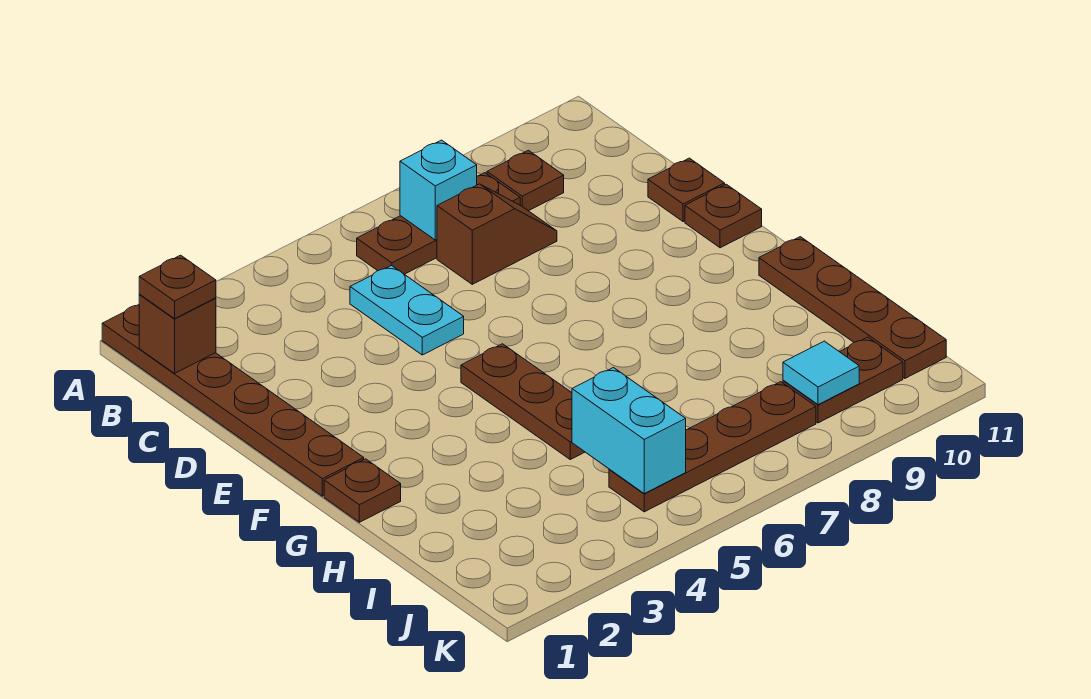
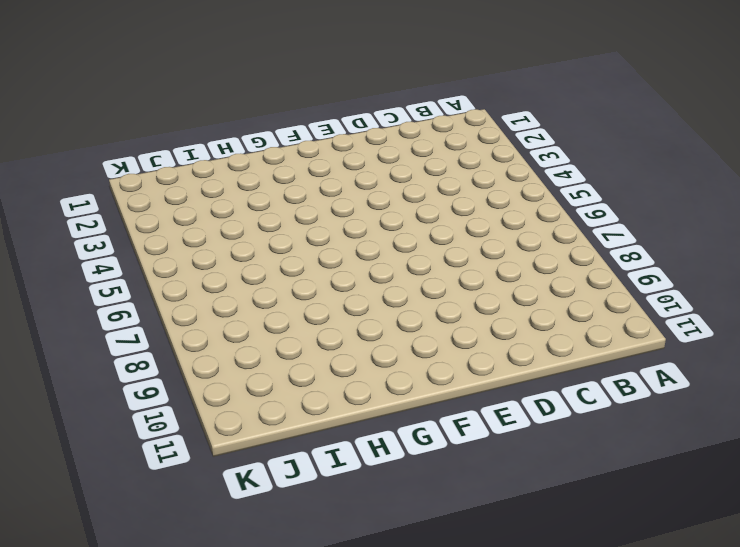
none -> brown plate A1:F1 level 1
none -> brown plate B6:B8 level 1
none -> brown plate B9 level 1

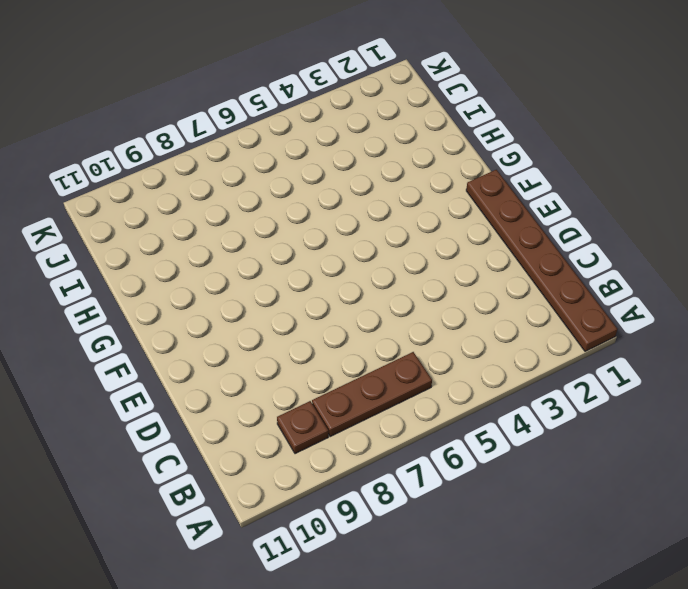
none -> cyan plate C5:D5 level 1
none -> brown slope C7:C8 level 1 top 7
none -> brown plate D11 level 1

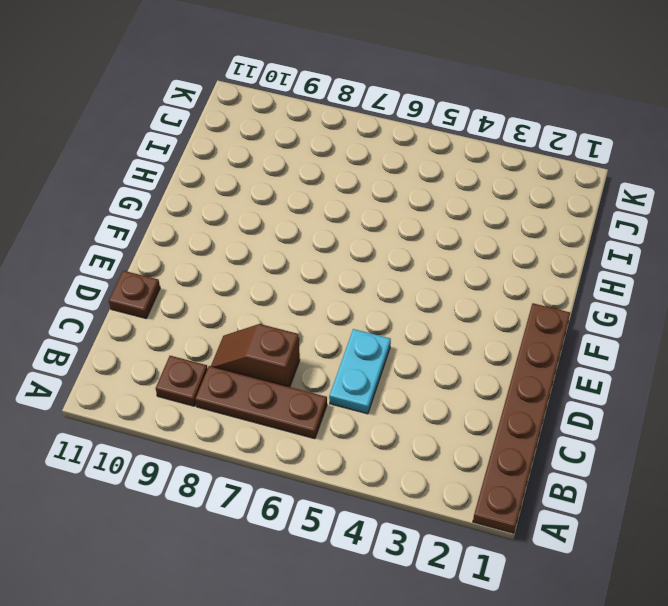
none -> brown plate E11 level 1
none -> brown plate F5:H5 level 1
none -> brown plate G1 level 1

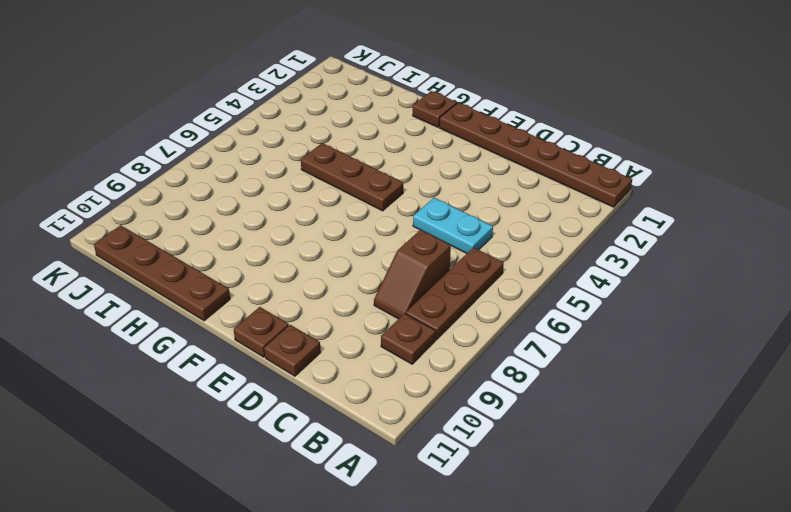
none -> brown plate J5:J8 level 1
none -> brown plate J9:J10 level 1
none -> brown brick B1 level 2

